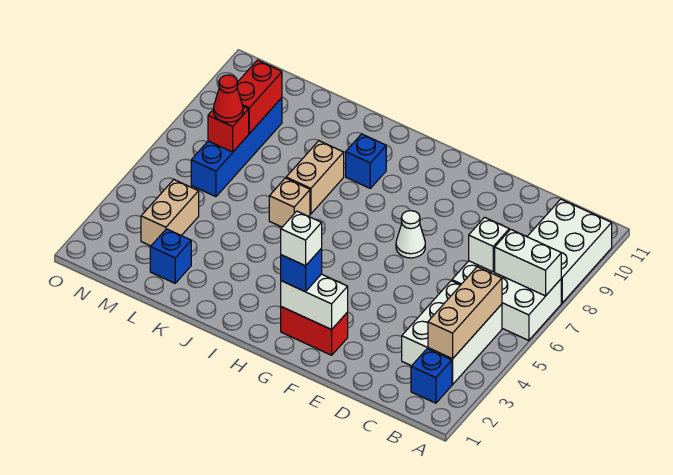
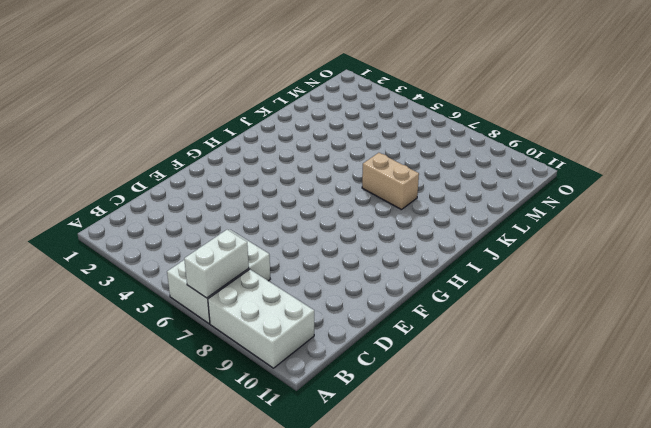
none -> blue brick B2 level 1
none -> white brick B3:C5 level 1
none -> red brick F2:G2 level 1

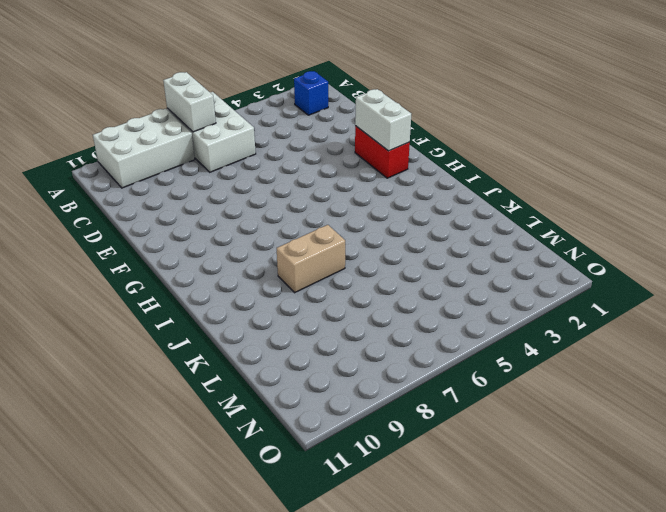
none -> white brick B3:C5 level 1
none -> white cone F7 level 1
none -> blue brick I9 level 1

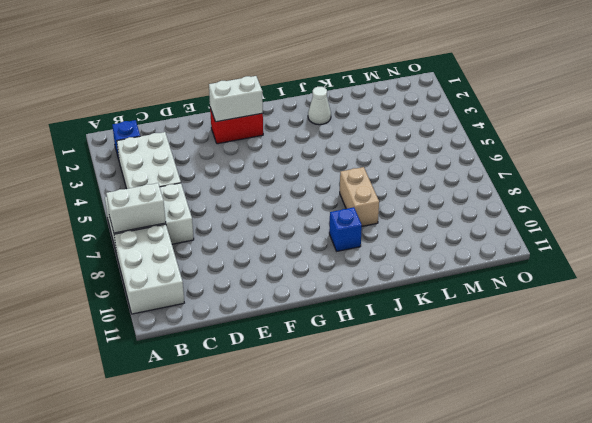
white cone J2 level 1 -> white cone F7 level 1
none -> tan brick J6 level 1
none -> blue brick L2 level 1
none -> tan brick M3:M4 level 1

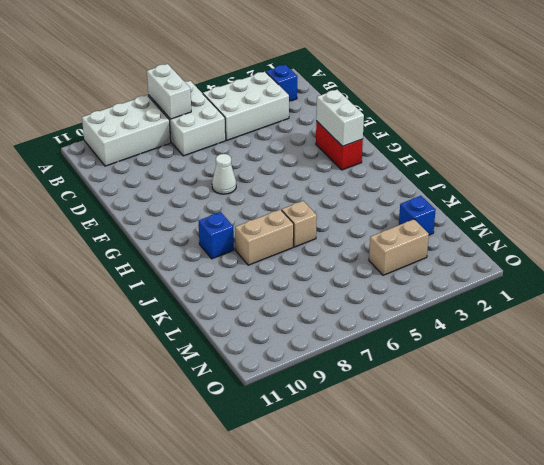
none -> blue brick M6:M9 level 1
none -> tan brick B3:B5 level 2
none -> white brick C7 level 2

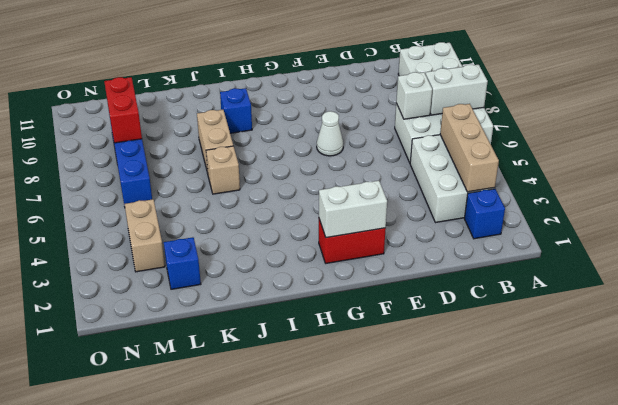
none -> red brick M7 level 2
none -> blue brick G2 level 3
none -> red cone M7 level 3

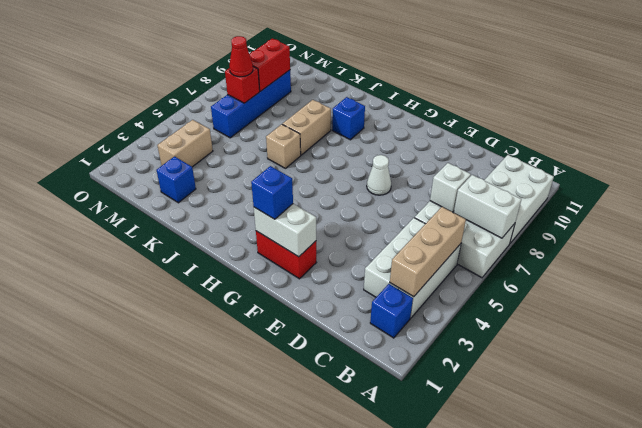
none -> white brick G2 level 4

